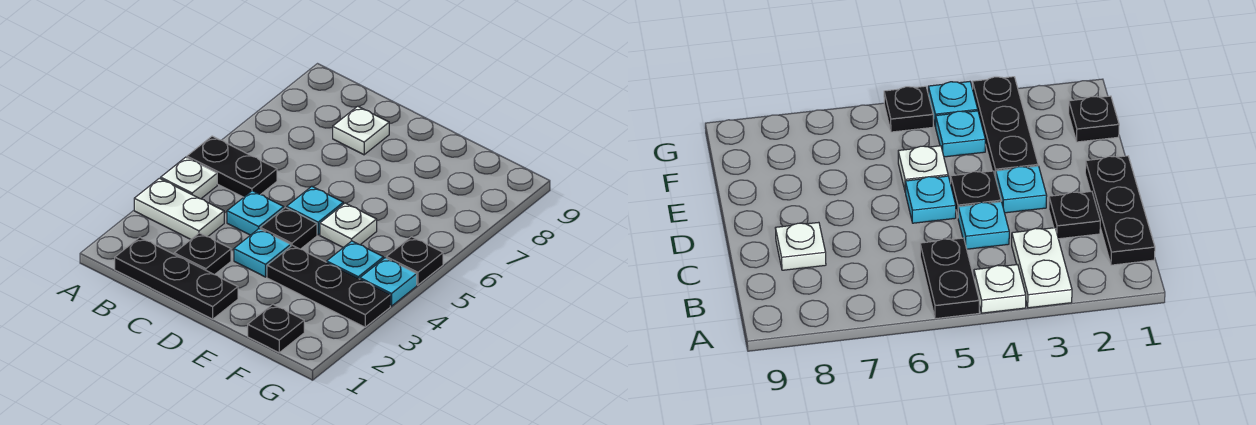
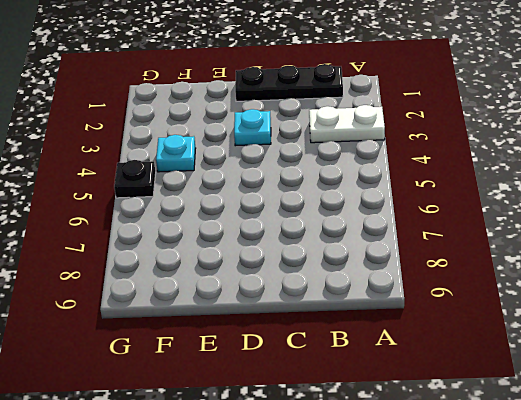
none -> white plate A4 level 1
none -> black plate A5:B5 level 1
none -> black plate C2 level 1

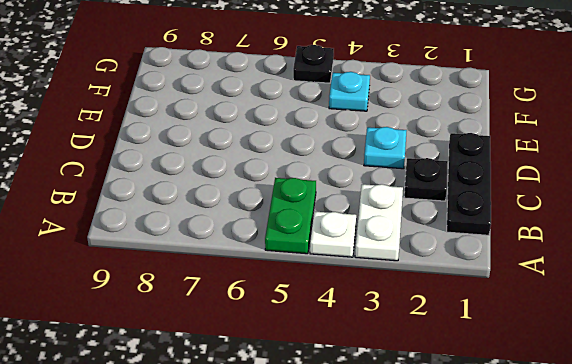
green plate A5:B5 level 1 -> black plate A5:B5 level 1
none -> cyan plate C4 level 1
none -> white plate C8 level 1
none -> black plate D4 level 1

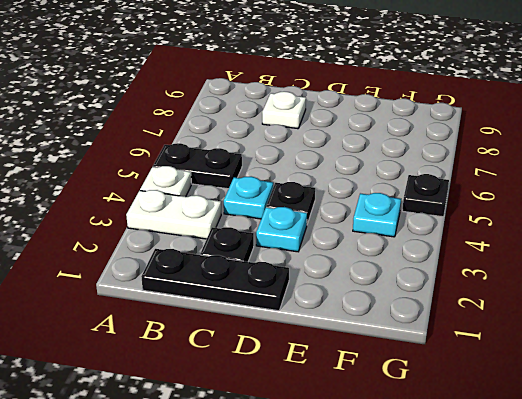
none -> cyan plate D5 level 1
none -> black plate E3:G3 level 1
none -> white plate E5 level 1

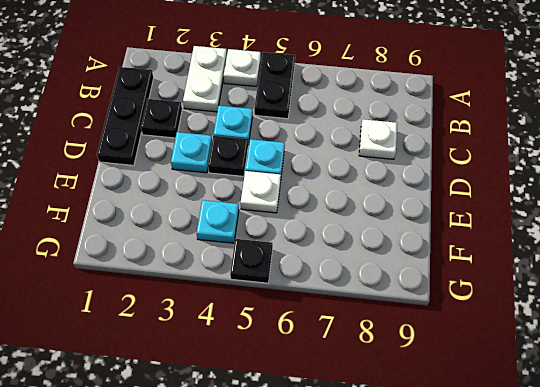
none -> black plate E3:G3 level 1
none -> black plate F1 level 1
none -> cyan plate G4 level 1

